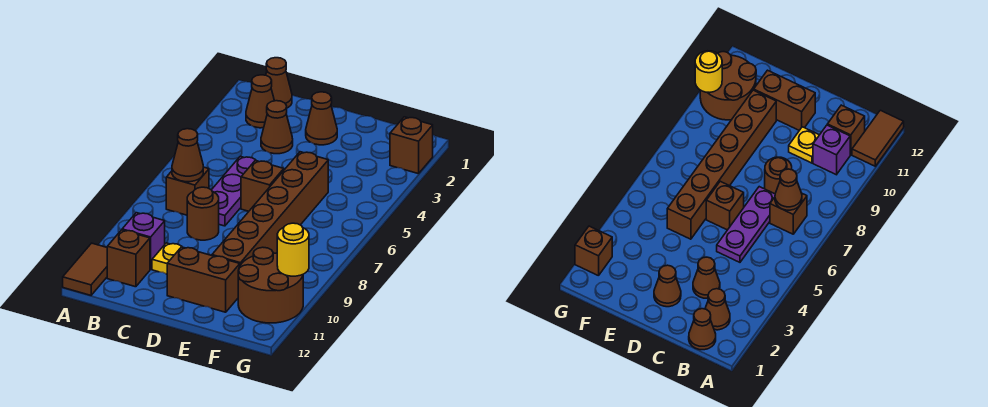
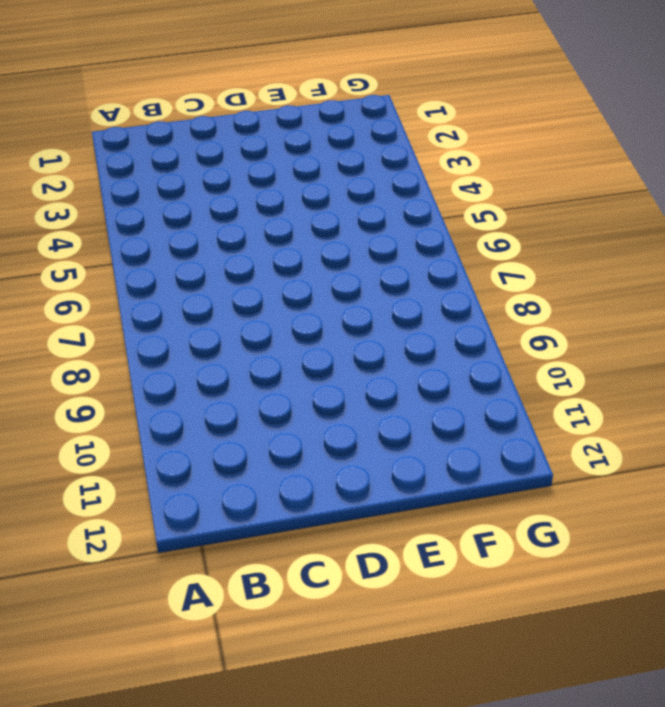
none -> brown tile A11:A12 level 1
none -> brown cone B1 level 1
none -> brown cone B2 level 1

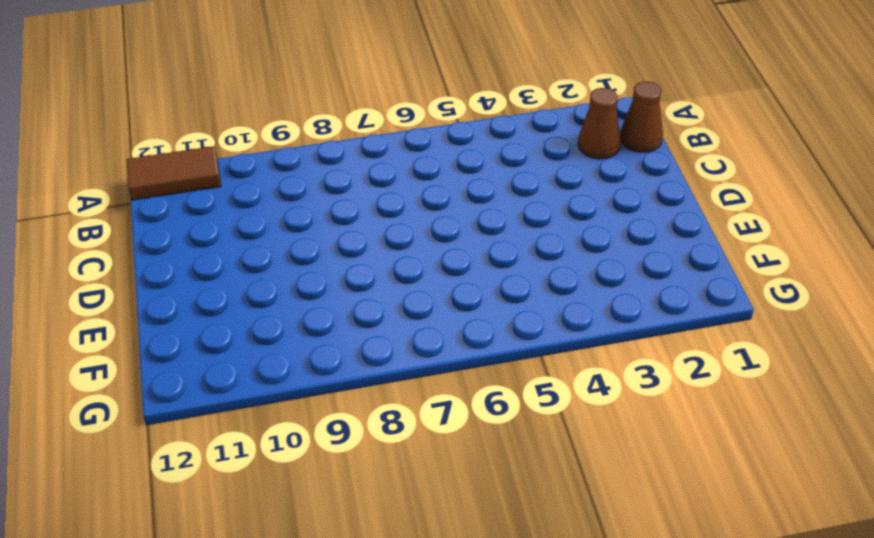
none -> brown brick B7 level 1
none -> purple brick B10 level 1
none -> brown brick B11 level 1

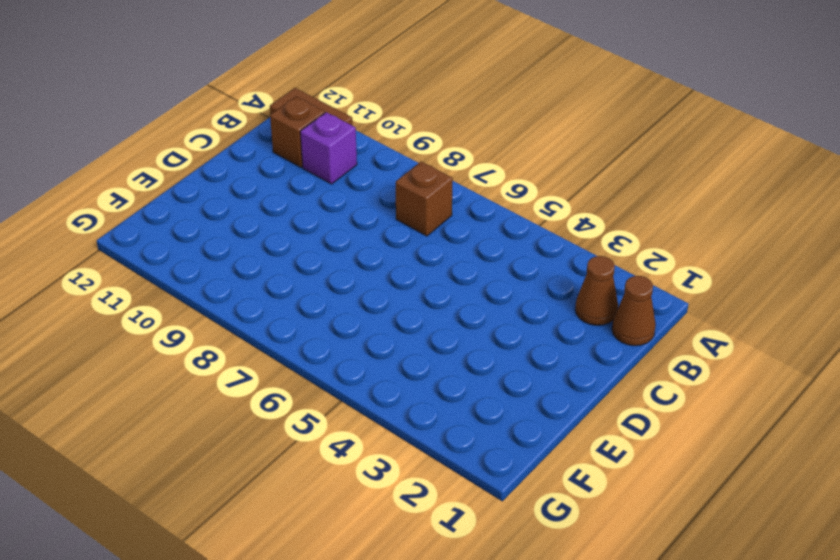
none -> brown cone C3 level 1
none -> purple plate C5:C7 level 1
none -> brown round brick C8 level 1

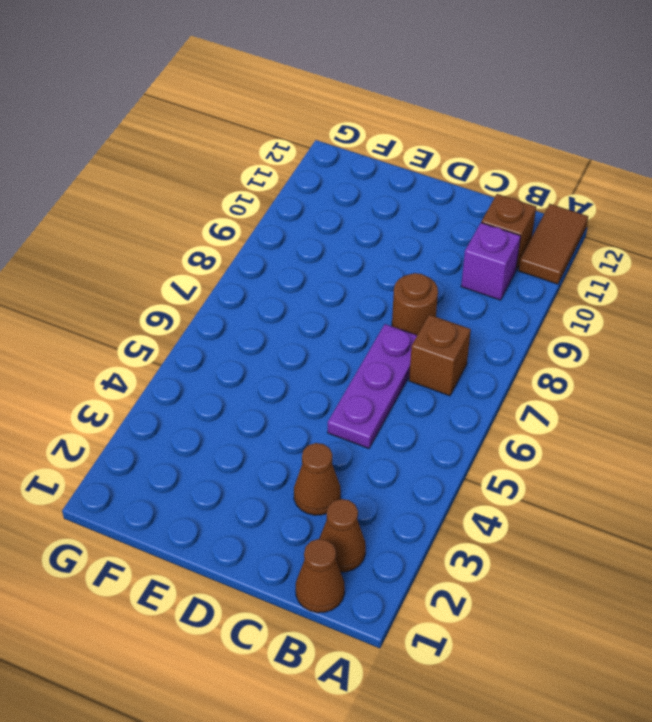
none -> yellow plate C10 level 1
none -> brown cone D2 level 1
none -> brown brick D6 level 1

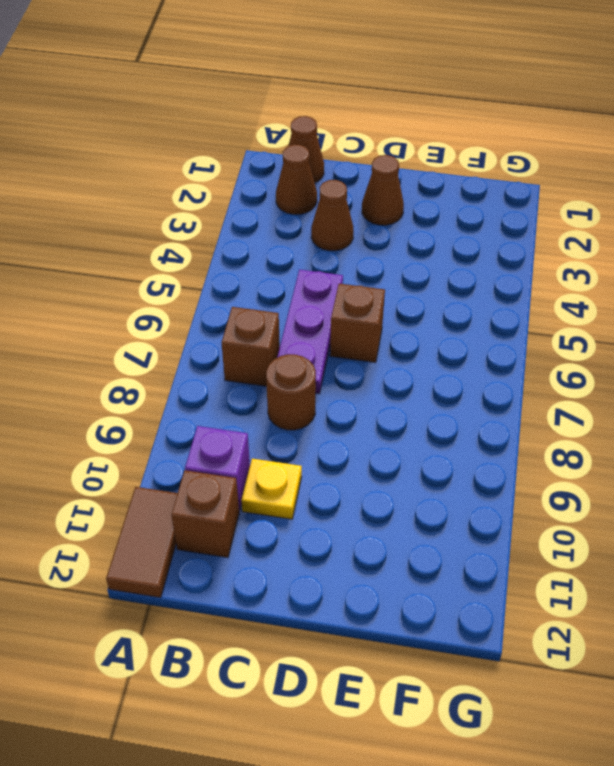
none -> brown brick D11:E11 level 1
none -> brown brick E5:E10 level 1
none -> brown round brick F10:G11 level 1

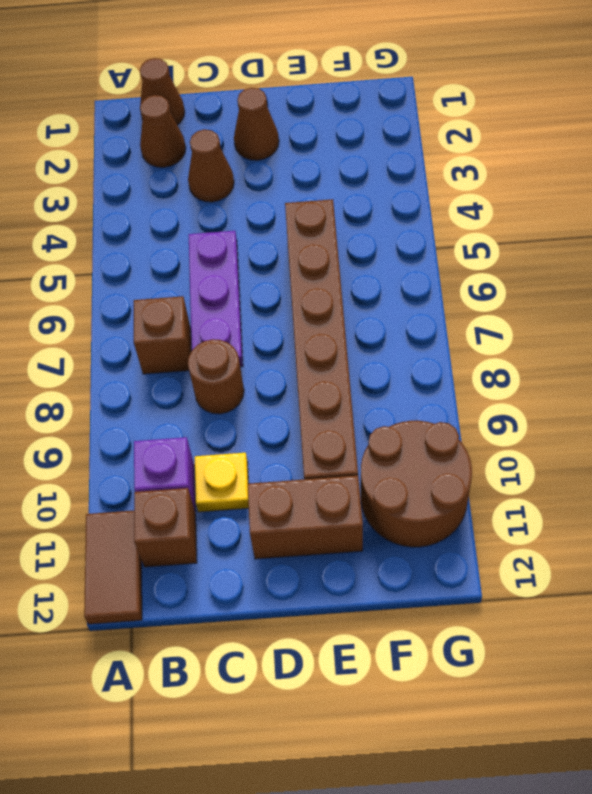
none -> brown brick D6 level 1
none -> brown brick G2 level 1
none -> brown cone B7 level 2

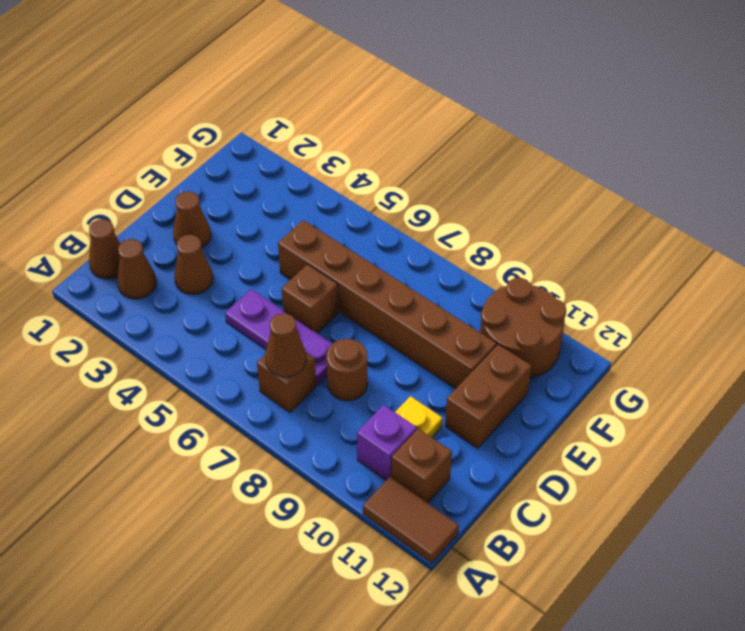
none -> brown brick G2 level 1
none -> yellow round brick G10 level 2

